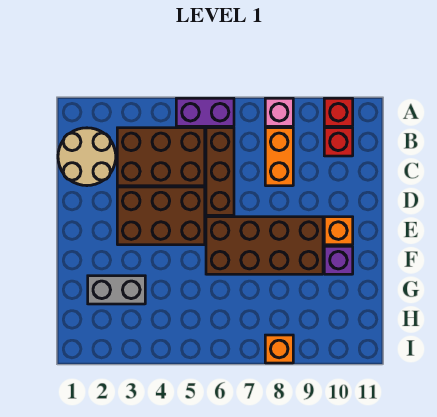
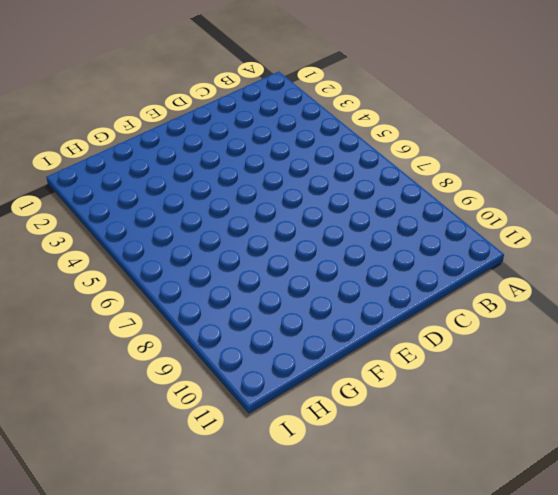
none -> purple brick A5:A6 level 1
none -> pink brick A8 level 1
none -> red brick A10 level 1

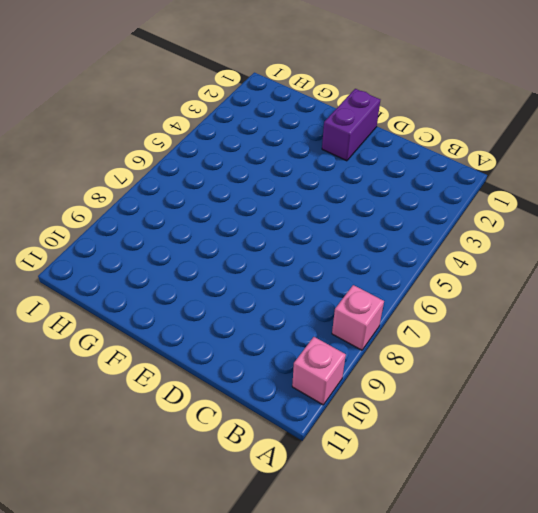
pink brick A10 level 1 -> red brick A10 level 1
purple brick E1:E2 level 1 -> purple brick A5:A6 level 1
none -> tan round brick B1:C2 level 1
none -> brown brick B3:C5 level 1
none -> brown brick B6:D6 level 1

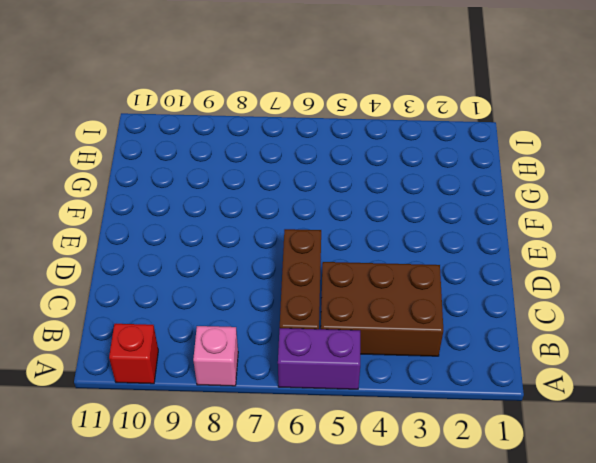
none -> tan round brick B1:C2 level 1
none -> orange brick B8:C8 level 1
none -> red brick B10 level 1

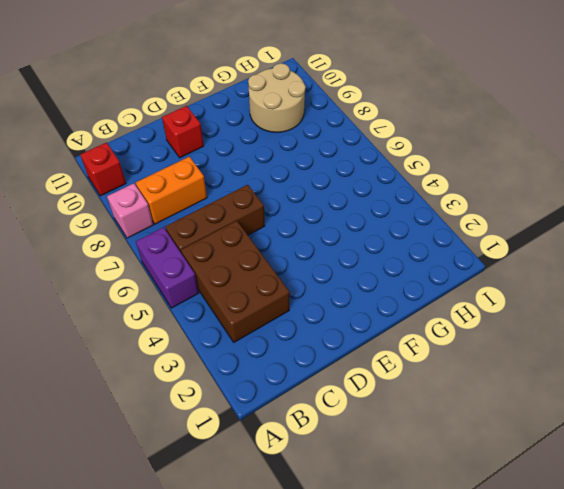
red brick D10 level 1 -> red brick B10 level 1
tan round brick G9:H10 level 1 -> tan round brick B1:C2 level 1
none -> brown brick D3:E5 level 1
none -> brown brick E6:F9 level 1
none -> orange brick E10 level 1

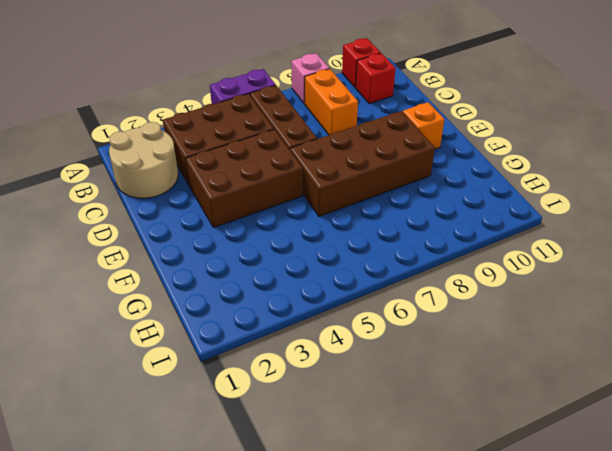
none -> purple brick F10 level 1
none -> grey brick G2:G3 level 1
none -> orange brick I8 level 1

